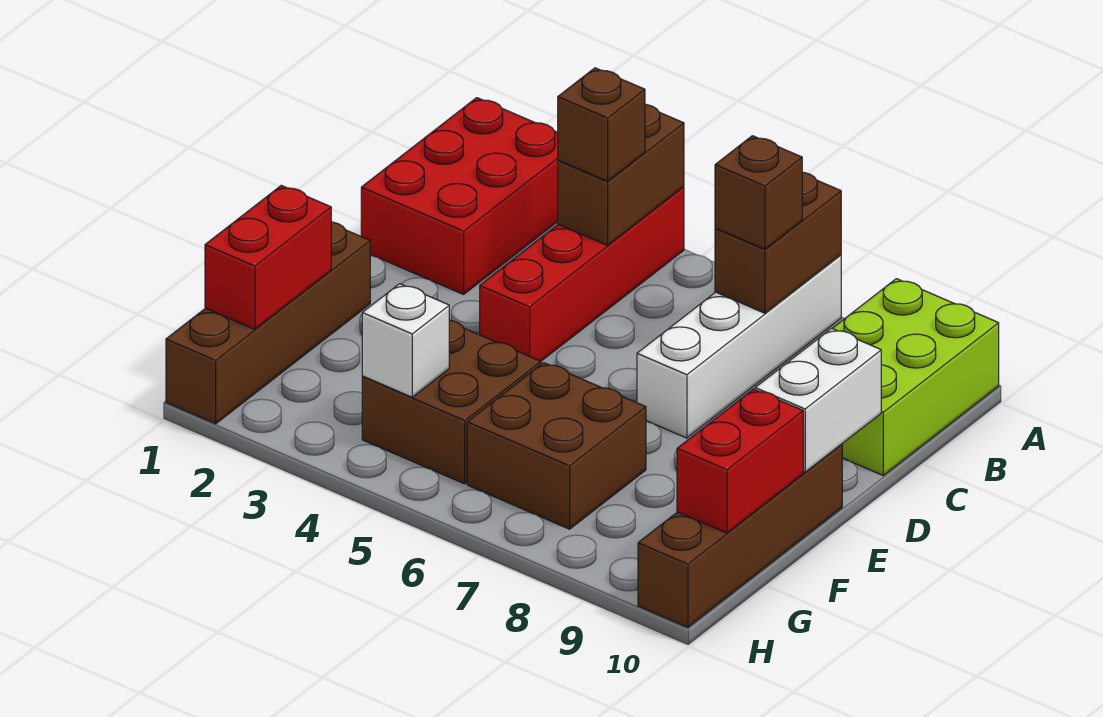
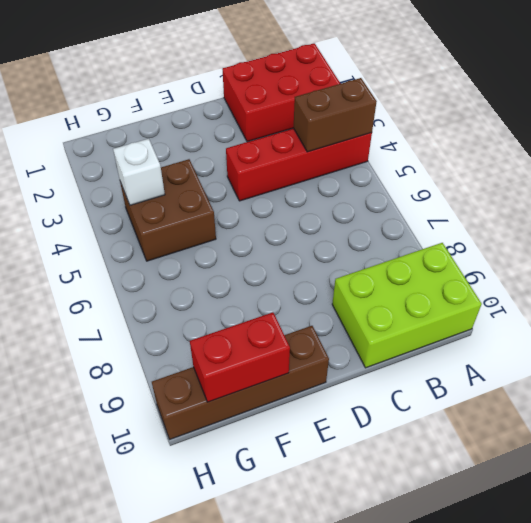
none -> white brick A7:D7 level 1
none -> brown brick E1:H1 level 1
none -> brown brick F6:G7 level 1

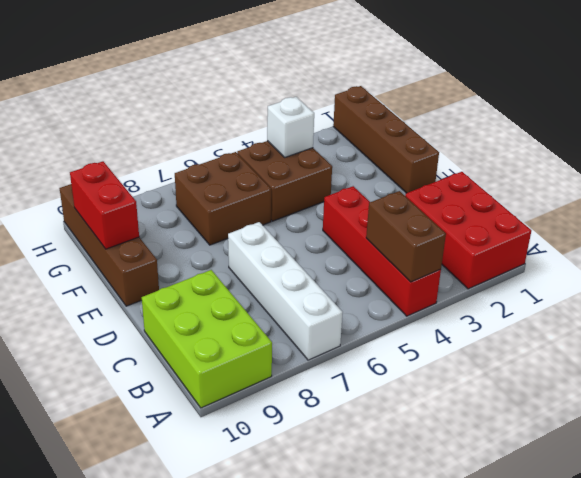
none -> brown brick A7:B7 level 2
none -> white brick D10:E10 level 2
none -> red brick F1:G1 level 2

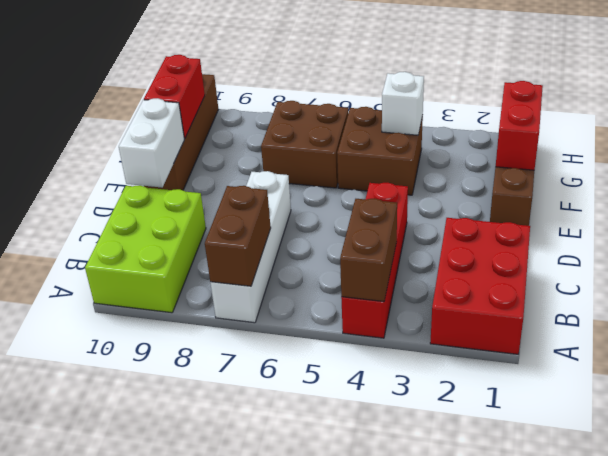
none -> brown brick B4 level 3
none -> brown brick B7 level 3

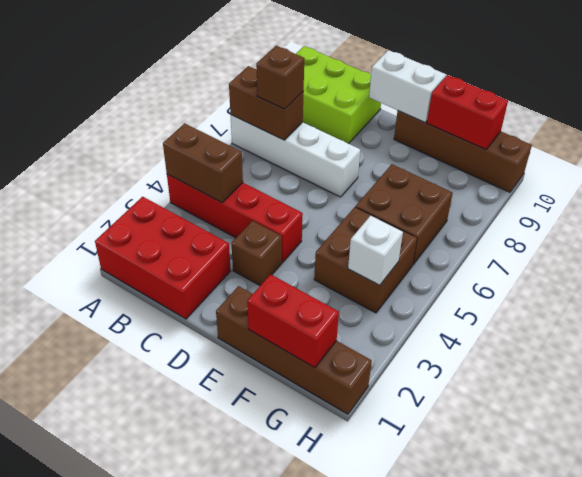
brown brick D3 level 1 -> brown brick B4 level 3

